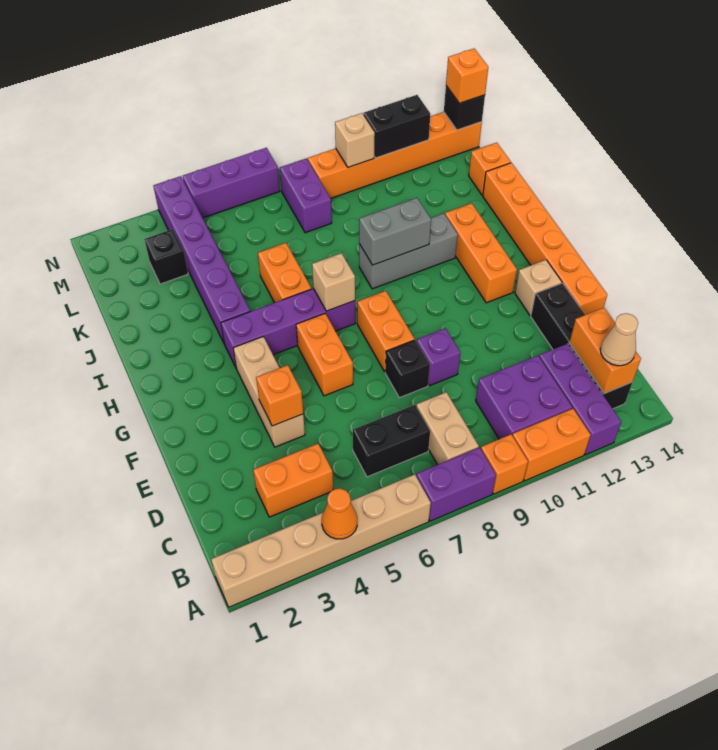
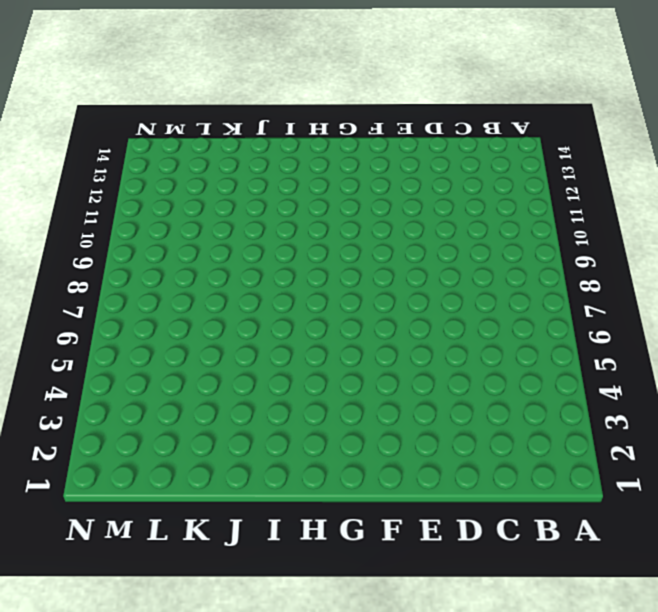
none -> tan brick A1:A6 level 1
none -> purple brick A7:A8 level 1
none -> orange brick A9 level 1
none -> orange brick A10:A11 level 1

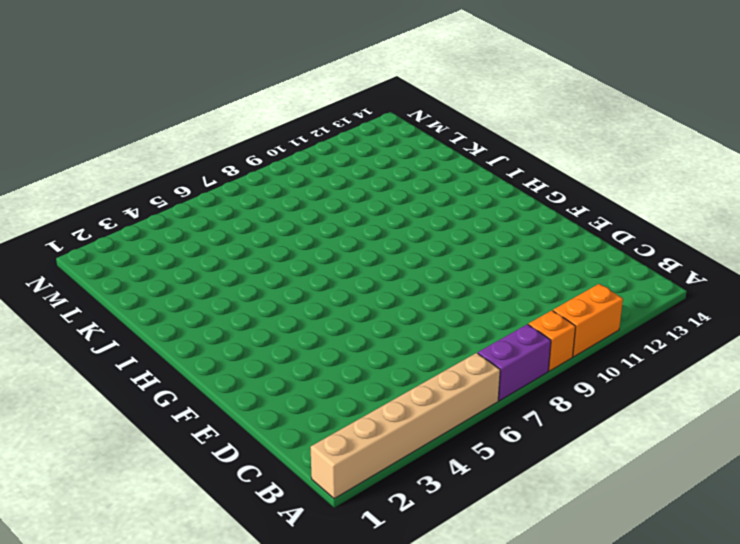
none -> purple brick A12:C12 level 1
none -> tan brick B8:C8 level 1
none -> purple brick B10:C11 level 1
none -> black brick B13:E13 level 1

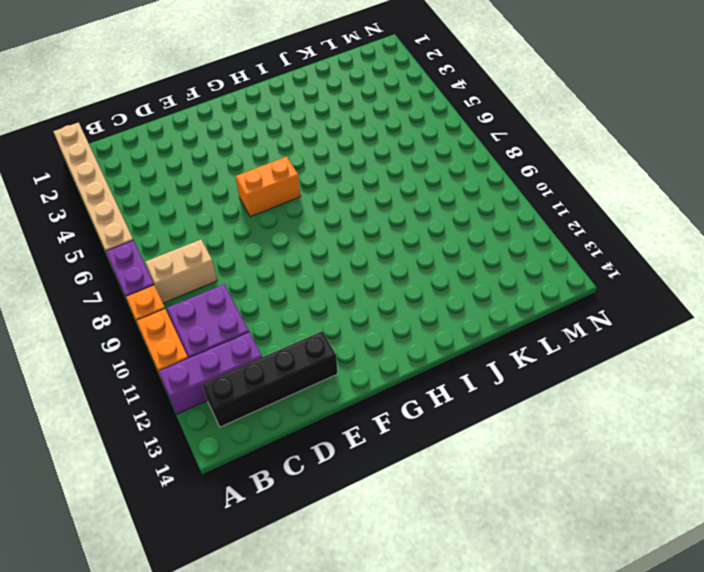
none -> orange brick C3:C4 level 1
none -> black brick C6:C7 level 1
none -> tan brick E4:G4 level 1
none -> black brick E8 level 1

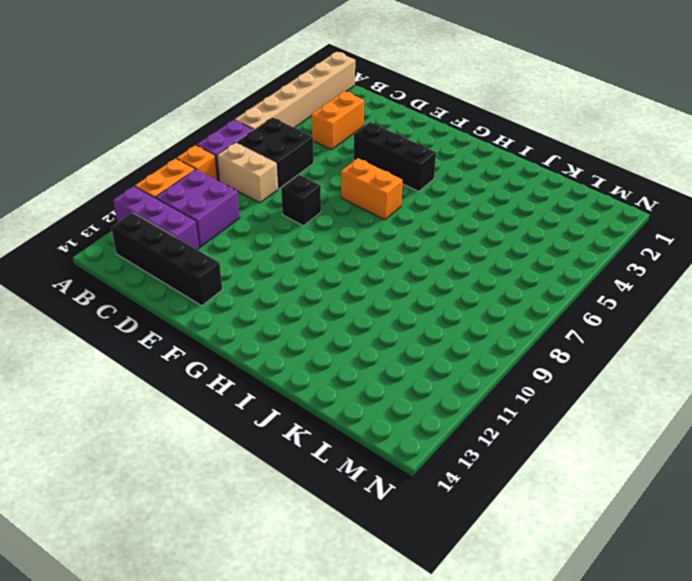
black brick B6:C7 level 1 -> black brick C6:C7 level 1
black brick E4:G4 level 1 -> tan brick E4:G4 level 1
none -> purple brick E9 level 1
none -> orange brick E14:J14 level 1
none -> orange brick F8:G8 level 1
none -> tan brick F13 level 1

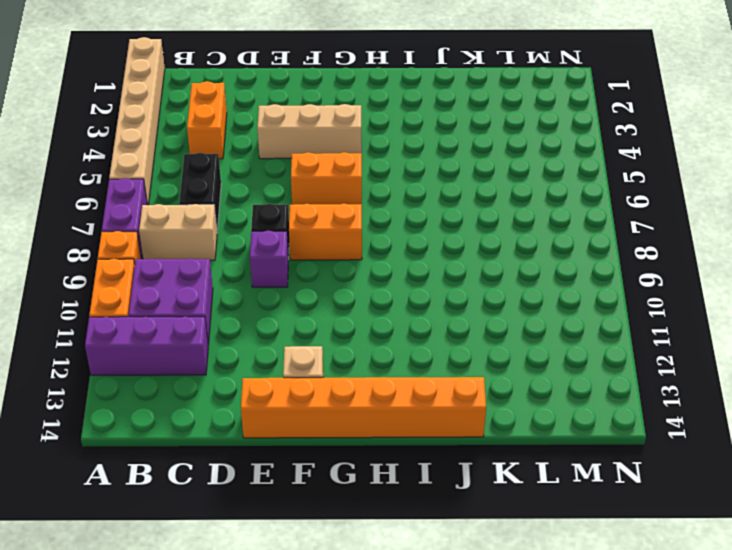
none -> black brick B13:E13 level 1
none -> orange brick G12:I12 level 1
none -> purple brick H4:H7 level 1
none -> purple brick I4:N4 level 1

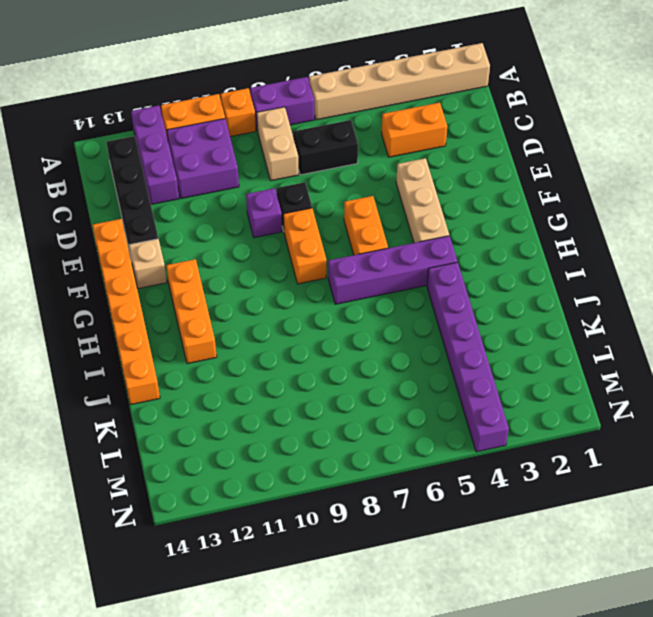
none -> orange brick I6:J6 level 1
none -> grey brick I9:I11 level 1
none -> orange brick K14 level 1
none -> black brick L3 level 1

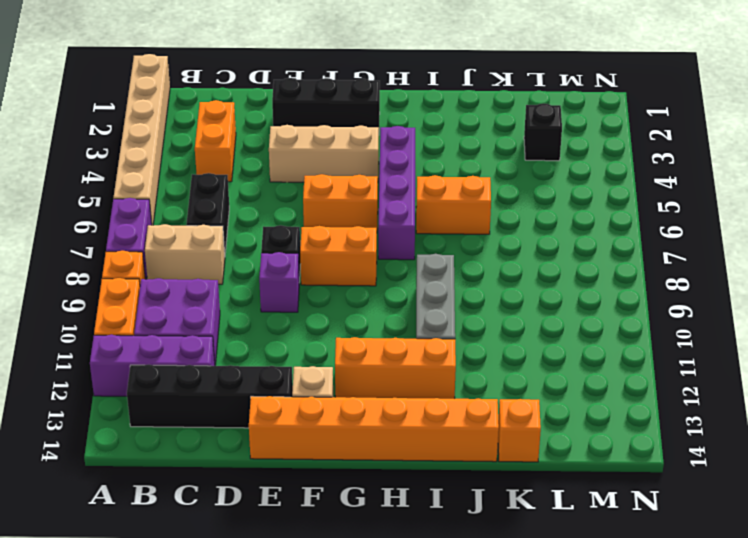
black brick E2:G2 level 1 -> none
none -> purple brick I4:N4 level 1
none -> purple brick L8:M8 level 1
none -> orange brick M9:M14 level 1
none -> purple brick N5:N7 level 1

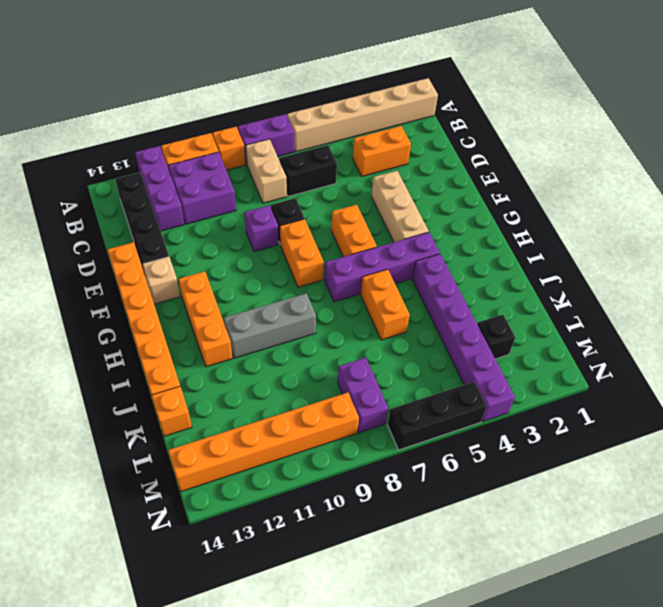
black brick N5:N7 level 1 -> purple brick N5:N7 level 1
none -> orange cone A4 level 2
none -> orange brick B13:C13 level 2
none -> orange brick E4 level 2
none -> tan brick H7 level 2

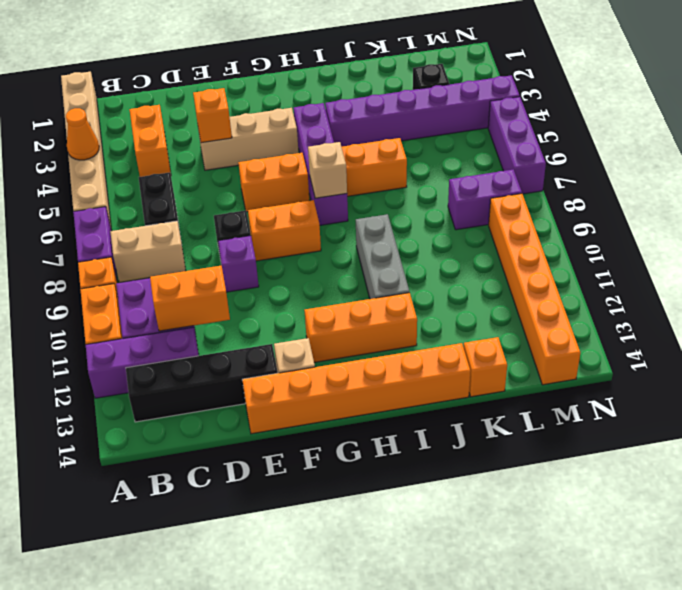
orange brick C11:D11 level 2 -> orange brick B13:C13 level 2
none -> grey brick I9:I10 level 2
none -> tan brick M10 level 2
none -> black brick M11:M12 level 2
none -> black brick M14 level 2

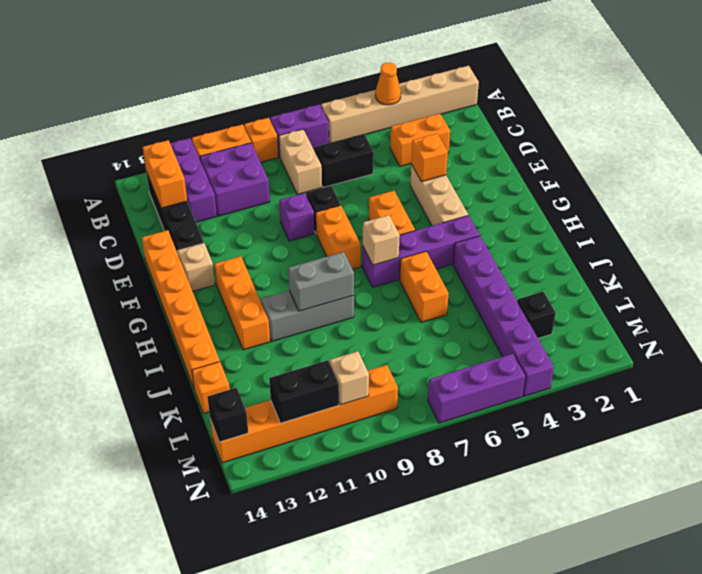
none -> purple brick L8:M8 level 1
none -> tan cone B13 level 3
none -> orange brick M14 level 3

